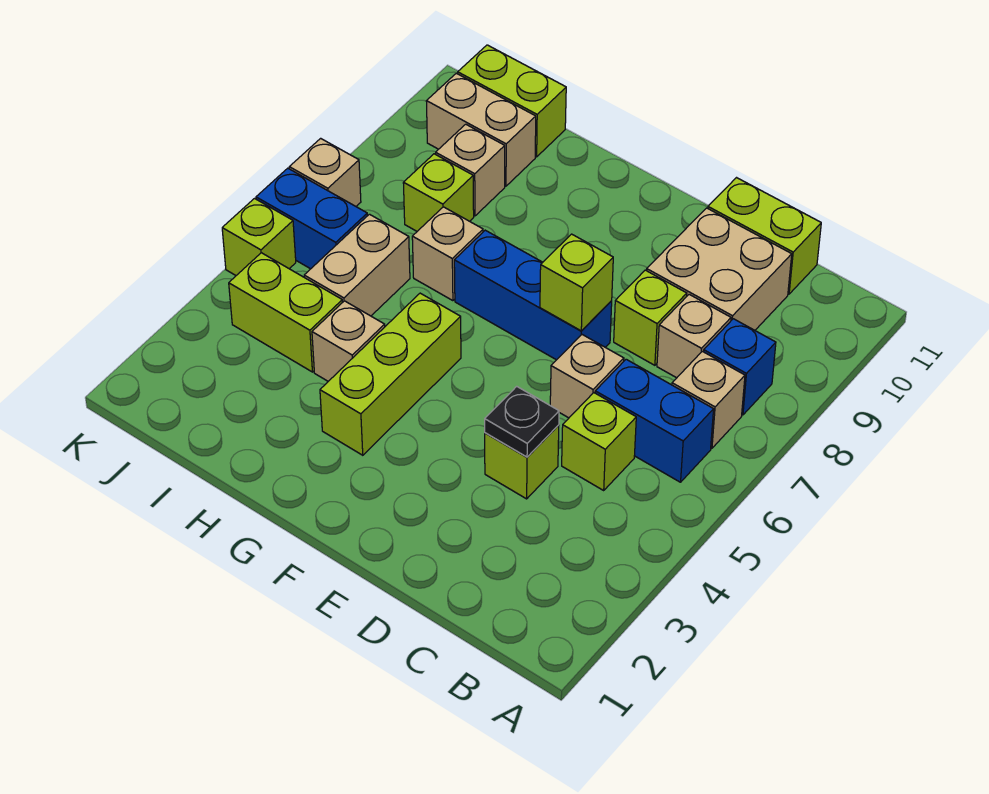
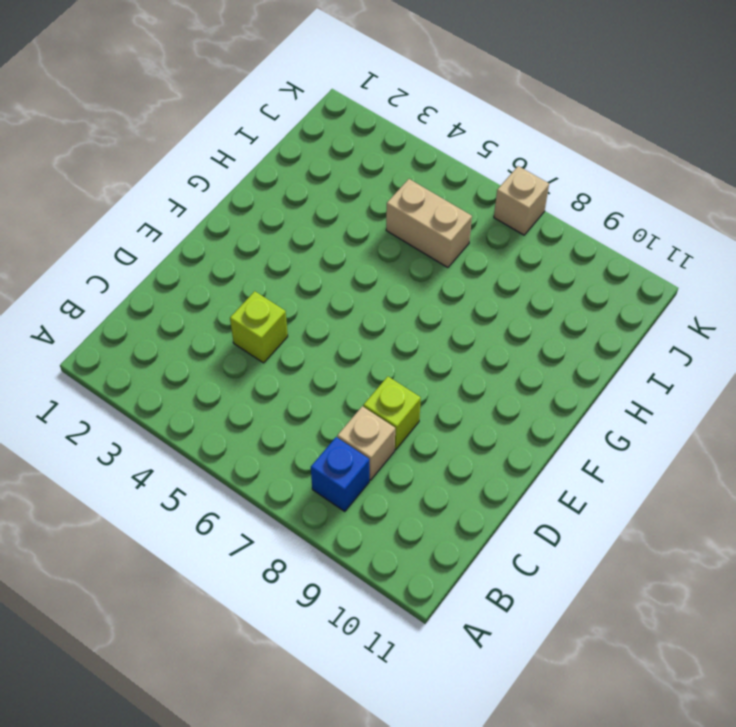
none -> blue brick B6:C6 level 1
none -> tan brick B7 level 1
none -> lime brick C5 level 1

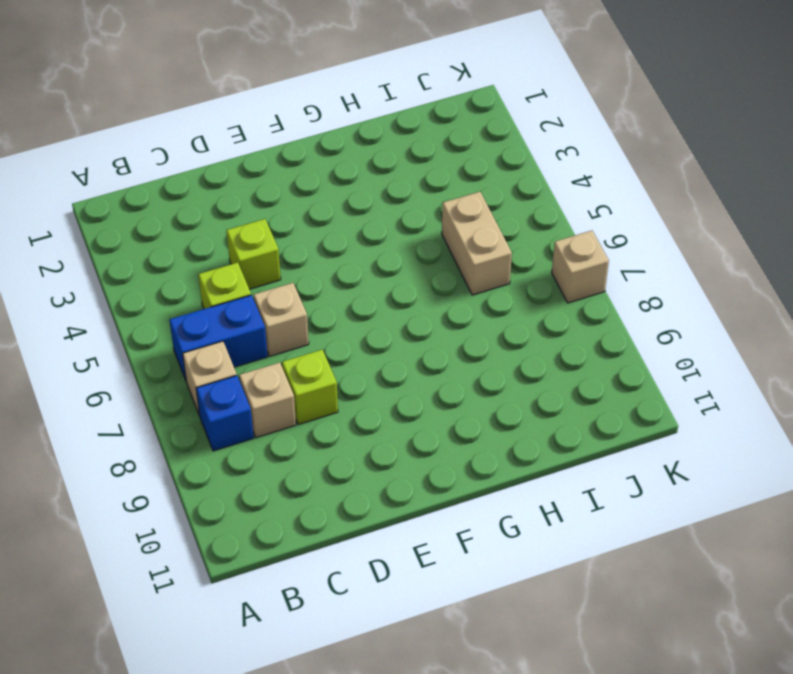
none -> tan brick C9:D10 level 1
none -> lime brick C11:D11 level 1
none -> blue brick E7:G7 level 1

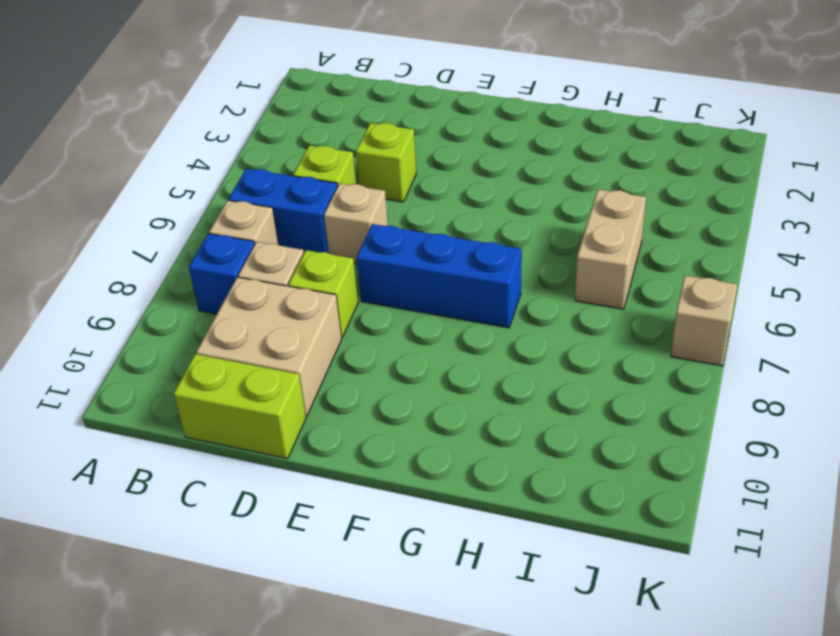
none -> lime brick G3:G5 level 1
none -> tan brick H4 level 1
none -> tan brick H7 level 1

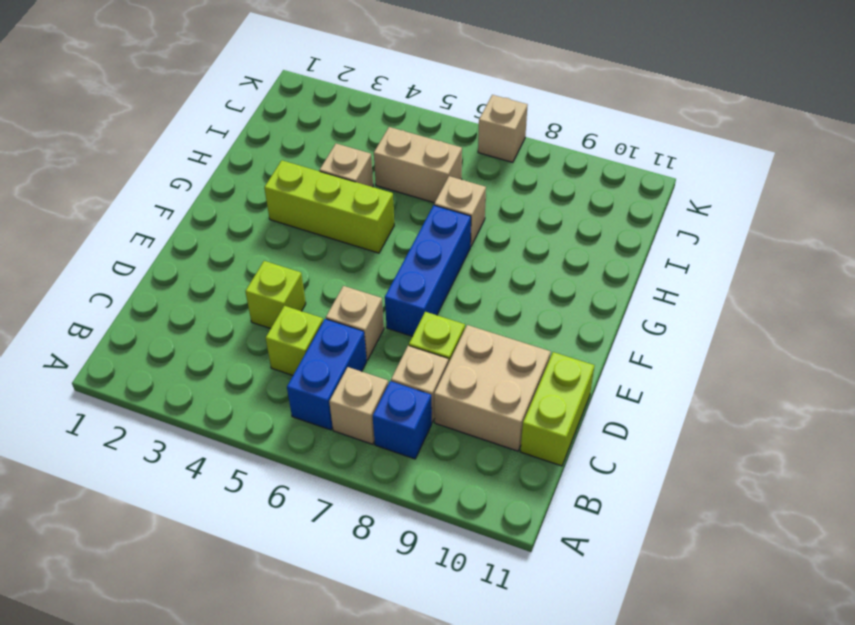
none -> lime brick I4:J4 level 1
none -> lime brick I8 level 1
none -> tan brick I9 level 1

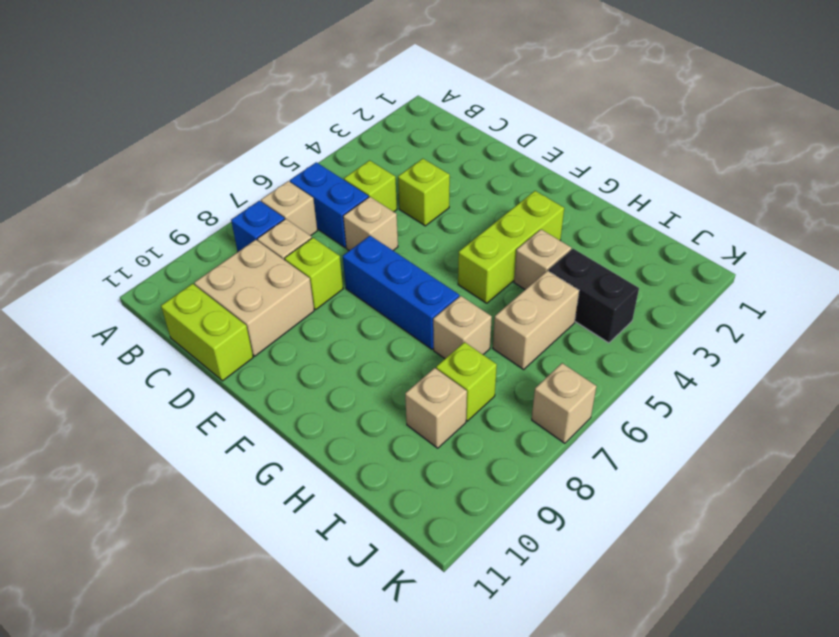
black brick I4:J4 level 1 -> lime brick I4:J4 level 1
none -> tan brick I10:J10 level 1
none -> lime brick I11:J11 level 1
none -> blue brick J6:K6 level 1

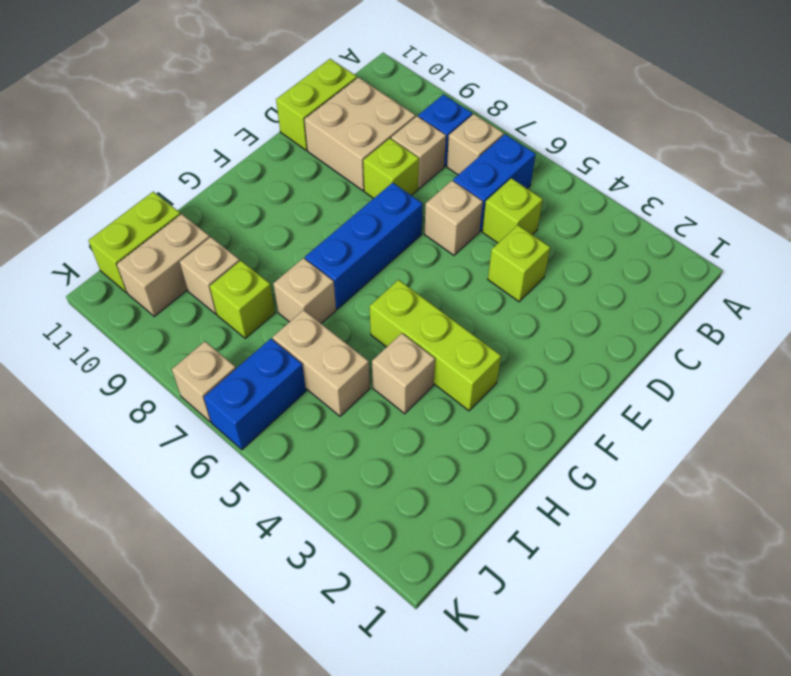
none -> lime brick I4:J4 level 1
none -> lime brick K5 level 1
none -> black plate D4 level 2

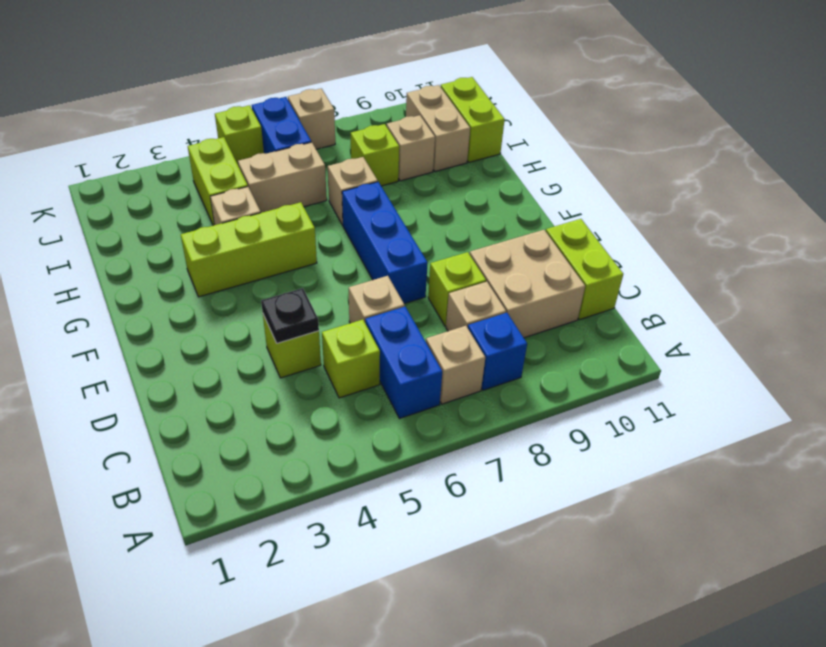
none -> lime brick E7 level 2

